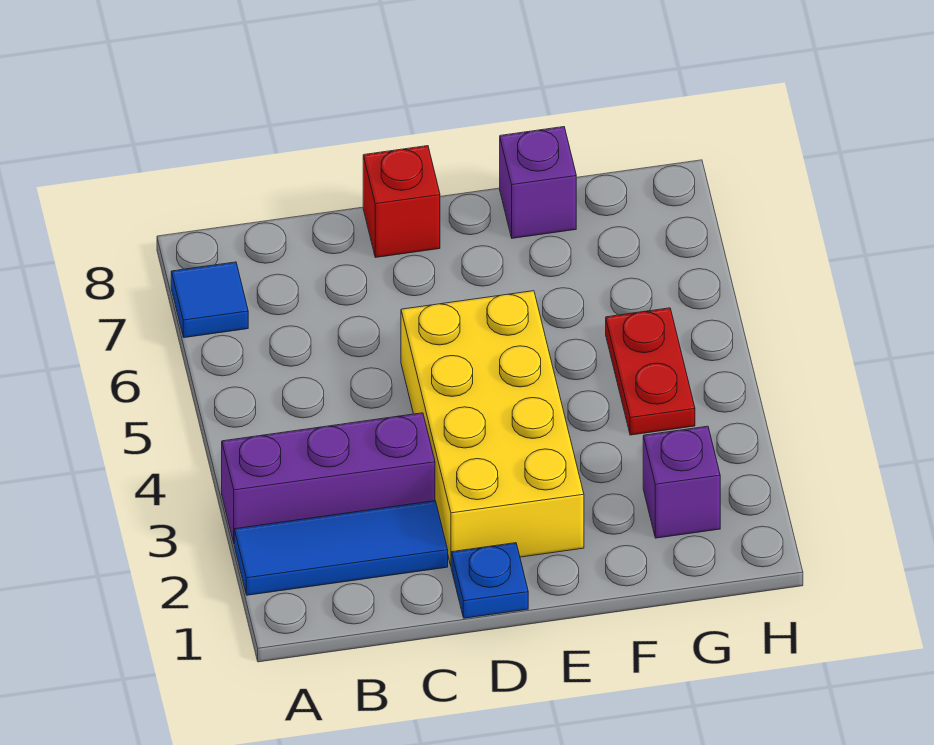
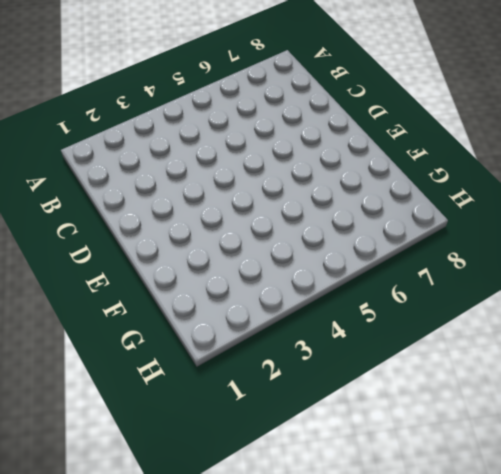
none -> blue tile A2:C2 level 1
none -> purple brick A3:C3 level 1

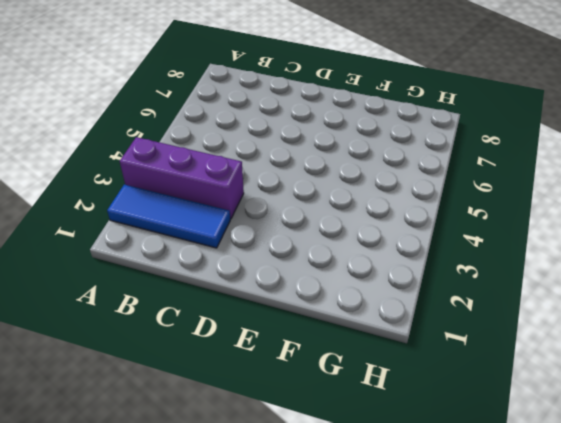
none -> blue tile A7 level 1
none -> blue plate D1 level 1

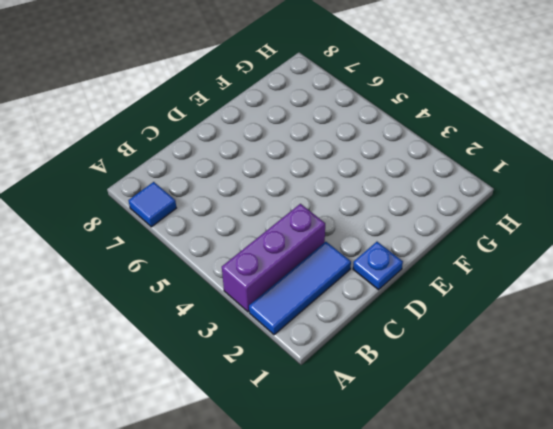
none -> yellow brick D2:E5 level 1
none -> red brick D8 level 1

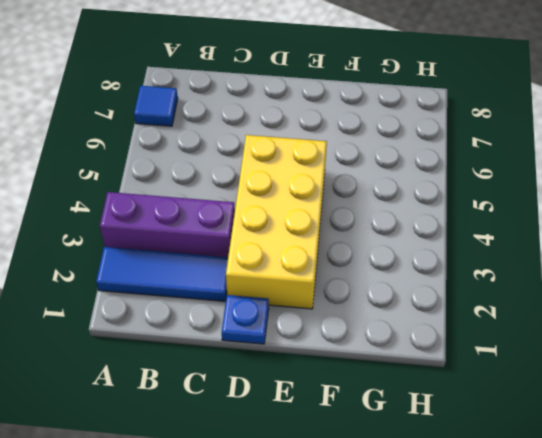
none -> red brick D8 level 1
none -> purple brick F8 level 1

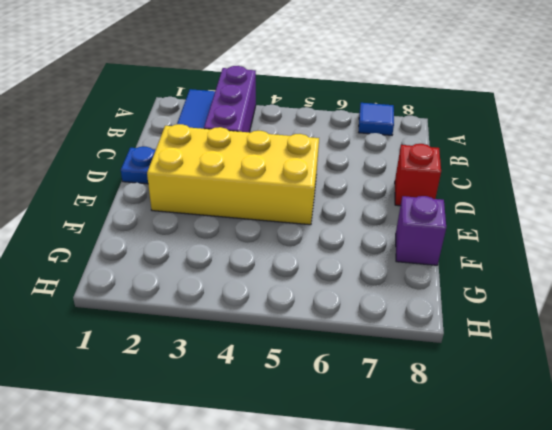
none -> purple brick G2 level 1
none -> red plate G4:G5 level 1

